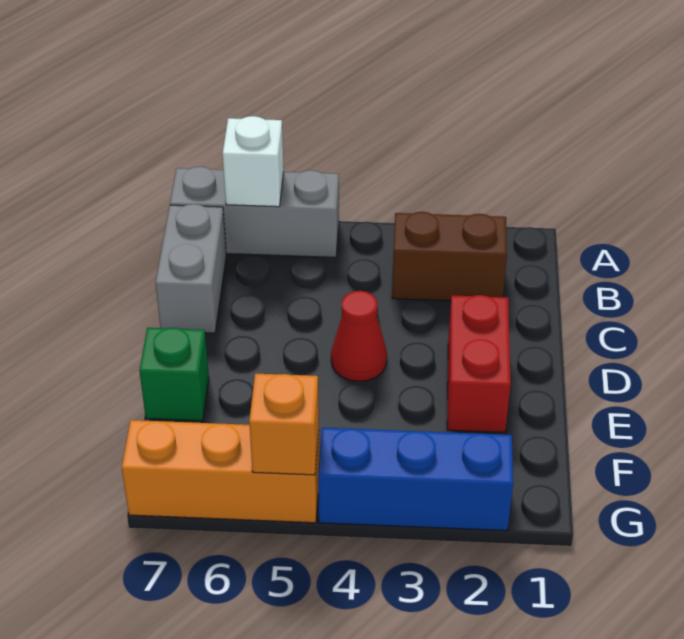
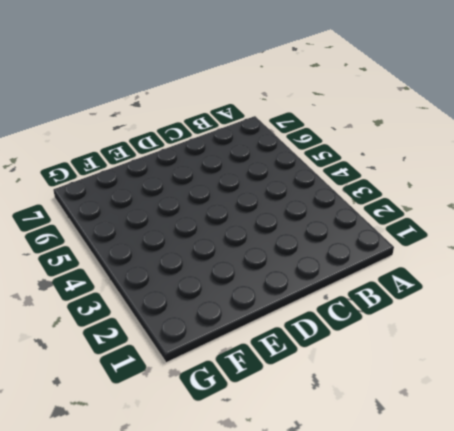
none -> grey brick A5:A7 level 1
none -> brown brick B2:B3 level 1

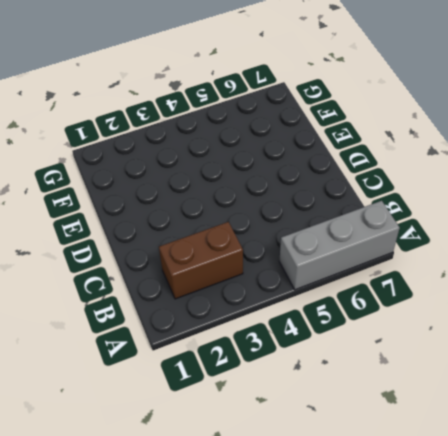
none -> grey brick B7:C7 level 1
none -> red brick D2:E2 level 1

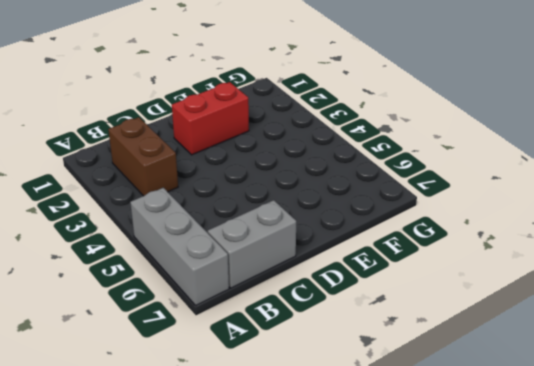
none -> red cone D4 level 1
none -> green brick E7 level 1

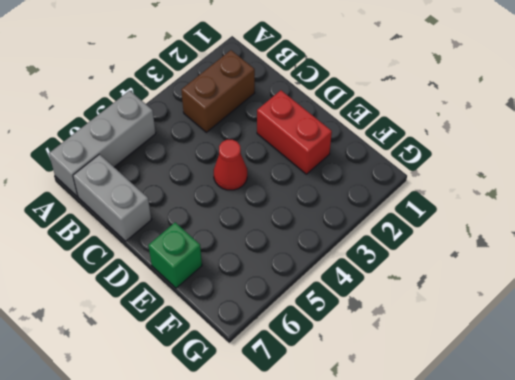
none -> blue brick G2:G4 level 1
none -> orange brick G5:G7 level 1

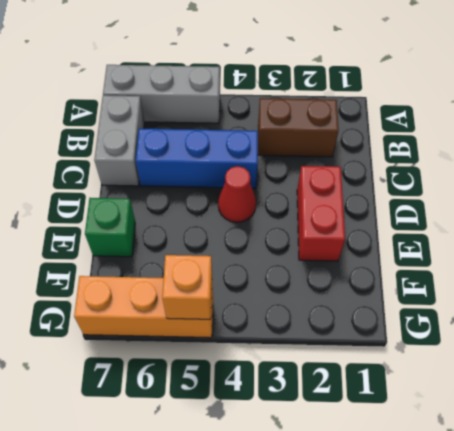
blue brick C4:C6 level 1 -> blue brick G2:G4 level 1
none -> white brick A6 level 2

